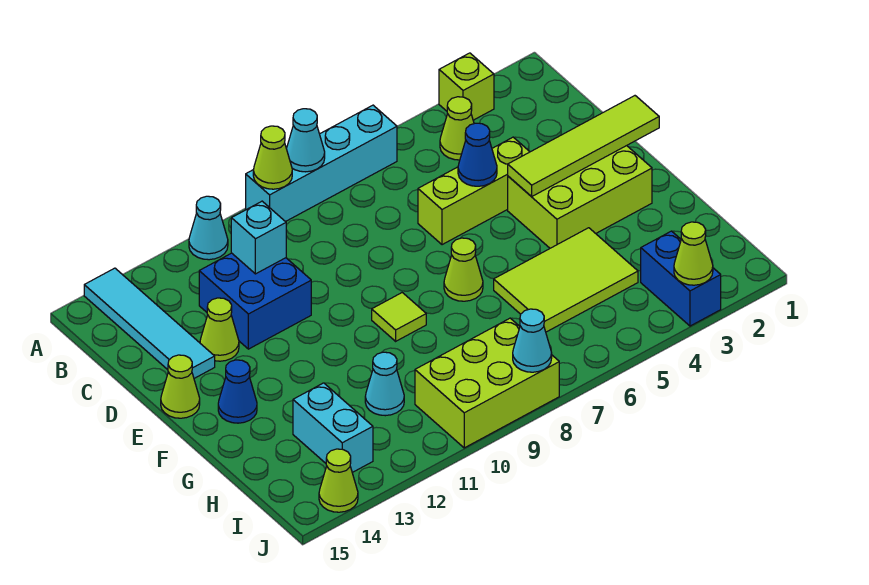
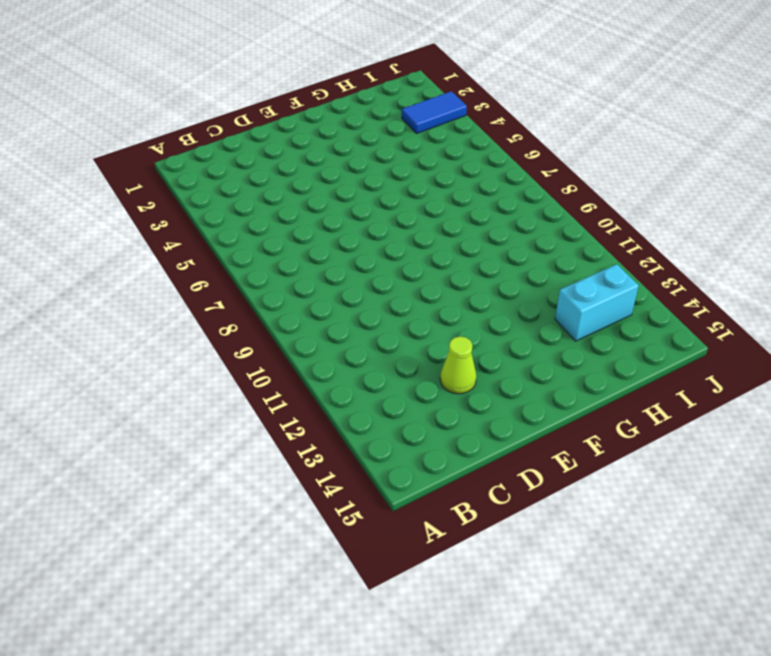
blue tile I3:J3 level 1 -> blue brick I3:J3 level 1
none -> lime brick A3 level 1
none -> cyan brick A6:A9 level 1
none -> cyan cone A11 level 1

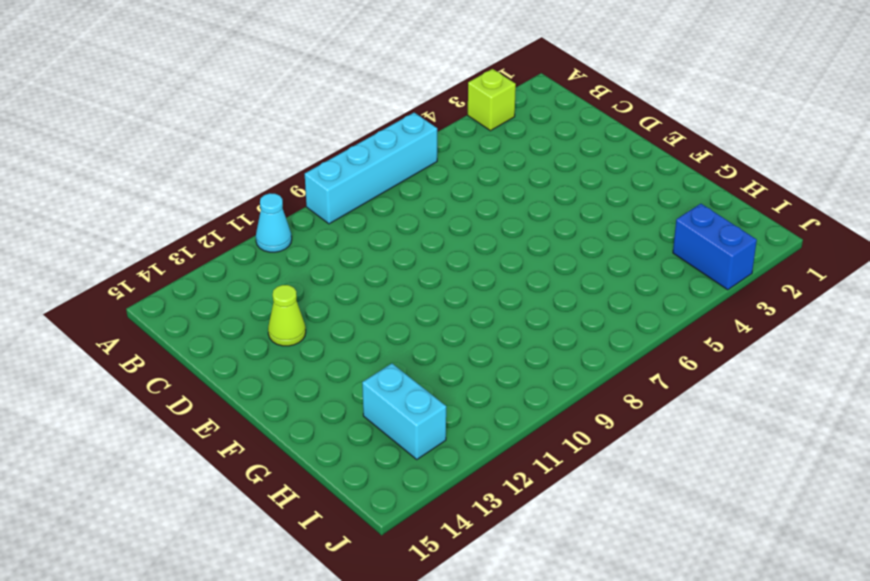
none -> cyan tile A14:D14 level 1
none -> lime cone B4 level 1
none -> blue brick C11:D12 level 1

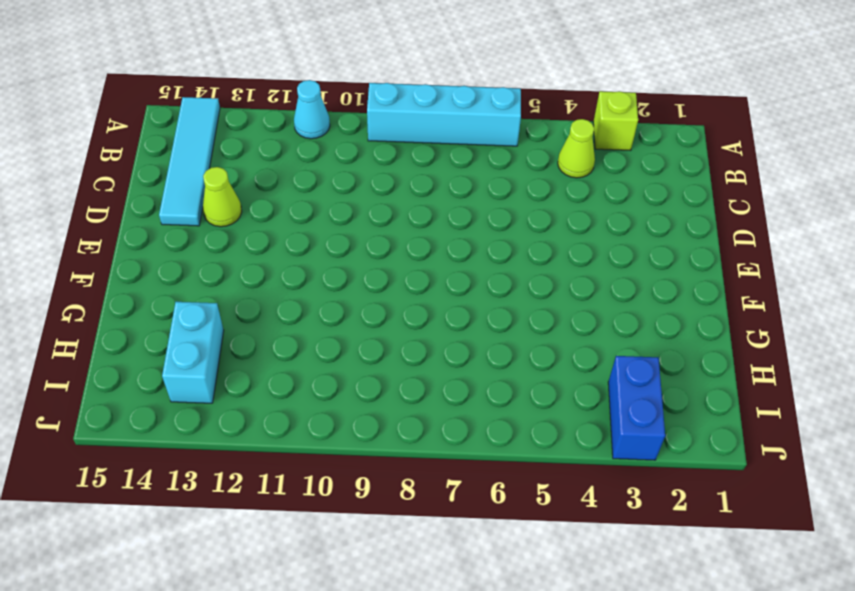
none -> blue brick C11:D12 level 1
none -> lime brick D4:D6 level 1
none -> lime brick E2:F4 level 1

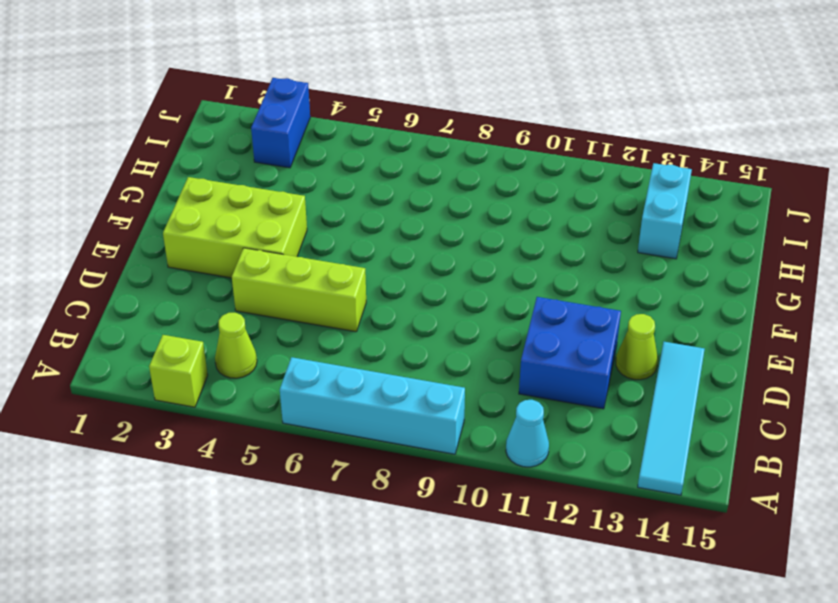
none -> lime cone E15 level 1
none -> lime cone F7 level 1
none -> lime tile F9 level 1

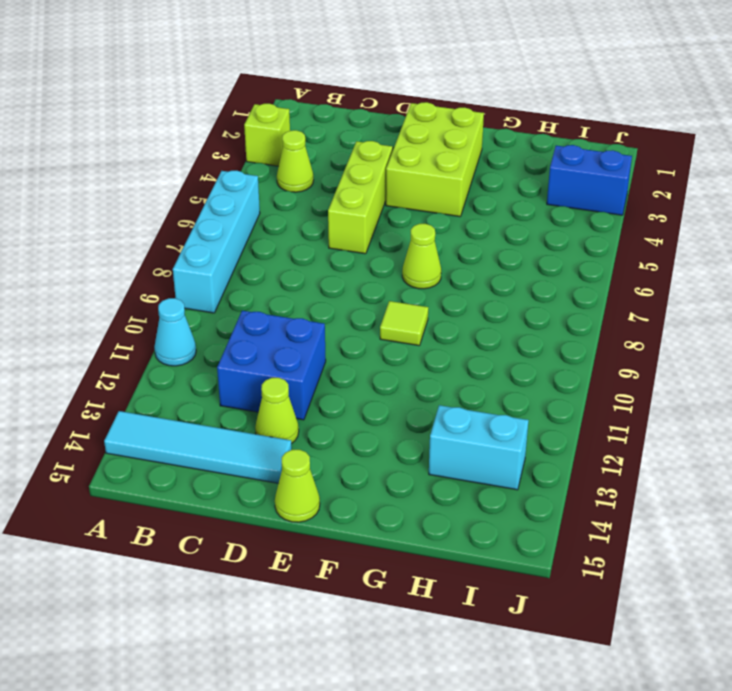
none -> blue cone F14 level 1
none -> lime tile G4:H6 level 1
none -> cyan cone H11 level 1

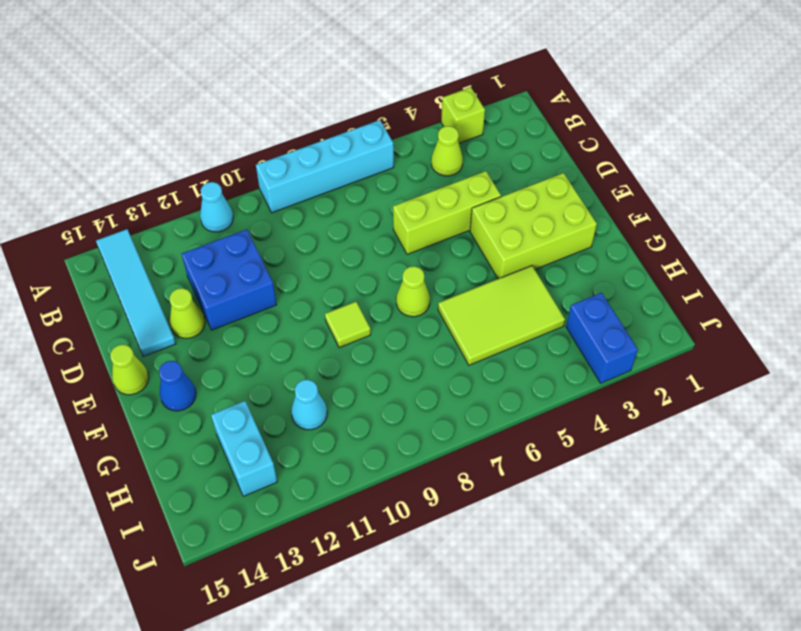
none -> lime brick I8:J10 level 1
none -> lime cone J14 level 1
none -> cyan cone A8 level 2

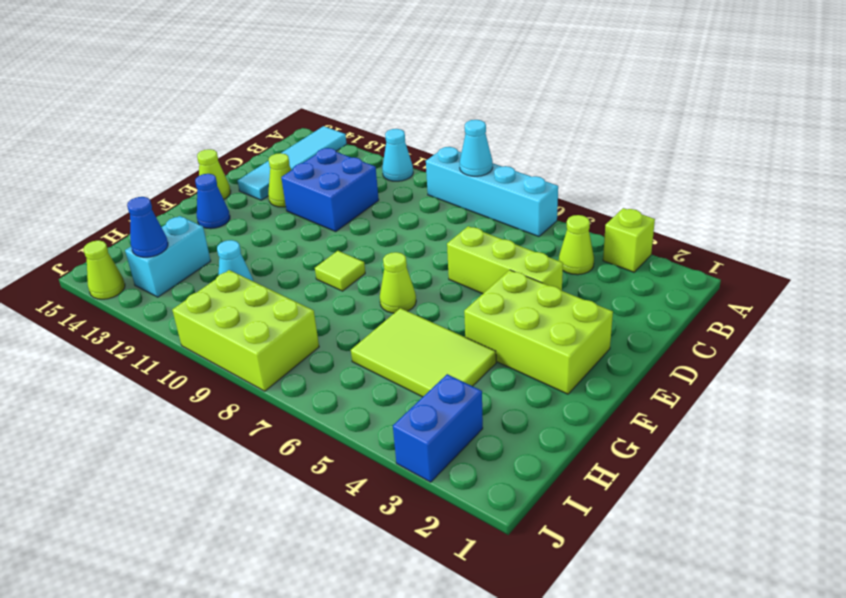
blue cone I13 level 2 -> blue cone D5 level 2
none -> lime cone A9 level 2
none -> cyan brick C11 level 2
none -> lime tile E1:E4 level 2

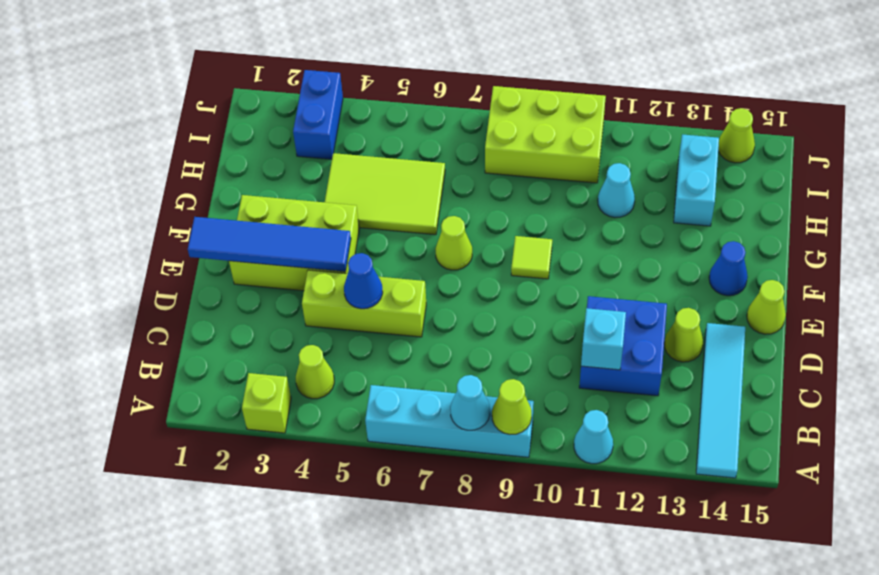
blue tile E1:E4 level 2 -> lime tile E1:E4 level 2
none -> lime cone J3 level 2
none -> cyan cone J8 level 2

